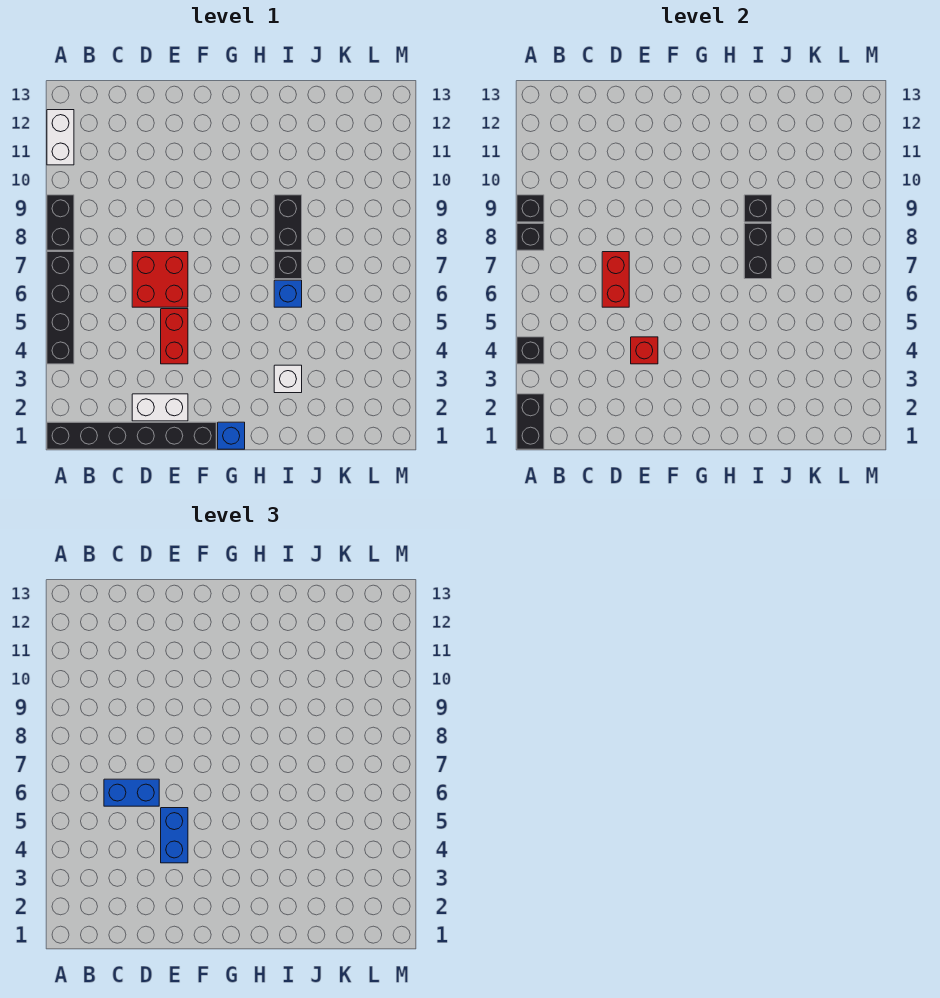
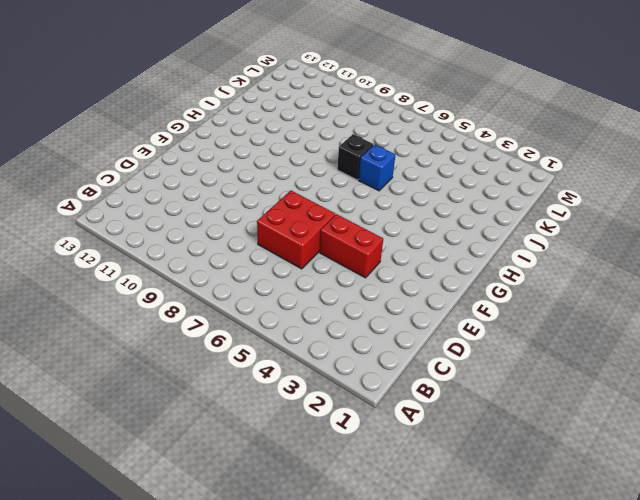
none -> black brick A1:F1 level 1
none -> black brick A4:A7 level 1
none -> black brick A8:A9 level 1

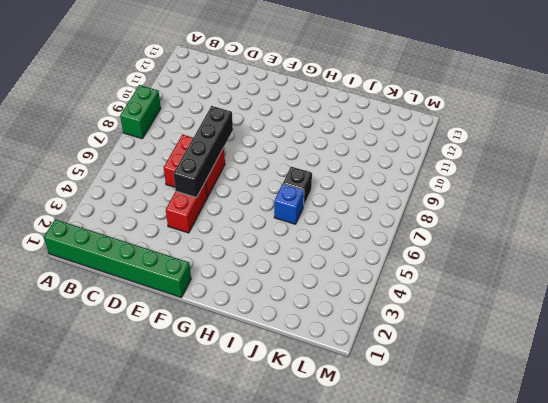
green brick A1:F1 level 1 -> black brick A1:F1 level 1
green brick A8:A9 level 1 -> black brick A8:A9 level 1
black brick E5:E8 level 2 -> black brick A4:A7 level 1
none -> white brick A11:A12 level 1
none -> white brick D2:E2 level 1
none -> blue brick G1 level 1

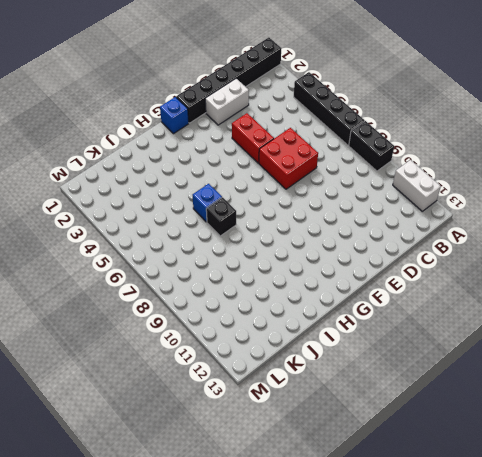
none -> white brick I3 level 1
none -> black brick I8:I9 level 1
none -> black brick A1:A2 level 2

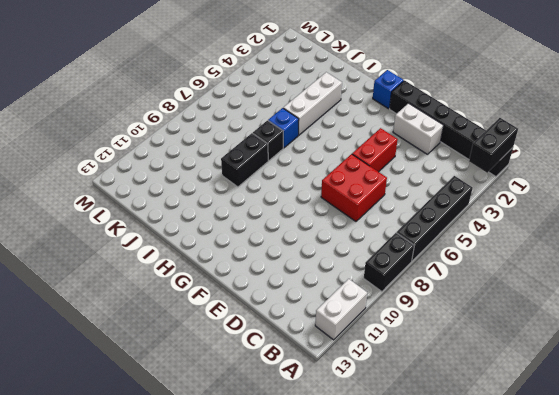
white brick I3:I5 level 1 -> white brick I3 level 1
none -> black brick A4 level 2
none -> black brick A8 level 2
none -> black brick A9 level 2

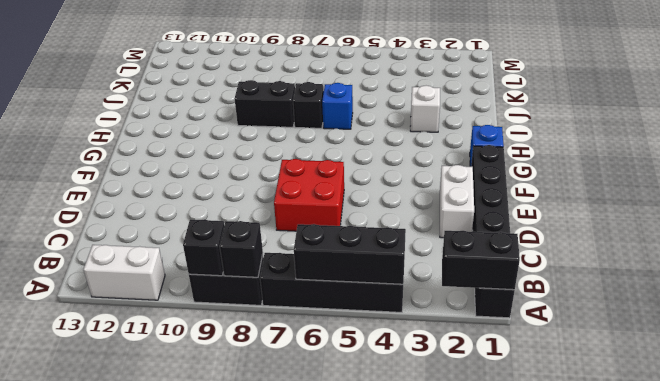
black brick A4:A6 level 2 -> black brick A4 level 2
none -> red brick E4:E5 level 1
none -> red brick D6:D7 level 2
none -> red brick E4 level 2

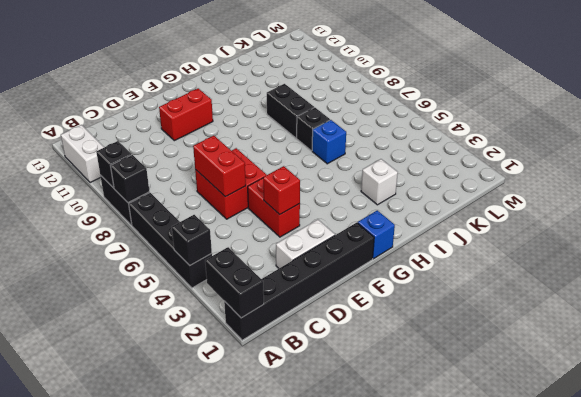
red brick E11:F11 level 1 -> none
none -> black brick I7:I8 level 2
none -> black brick I9 level 2
none -> blue brick C6:D6 level 3

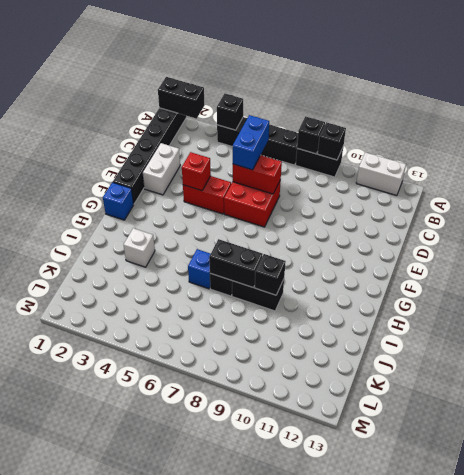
none -> blue brick E4:E5 level 3

